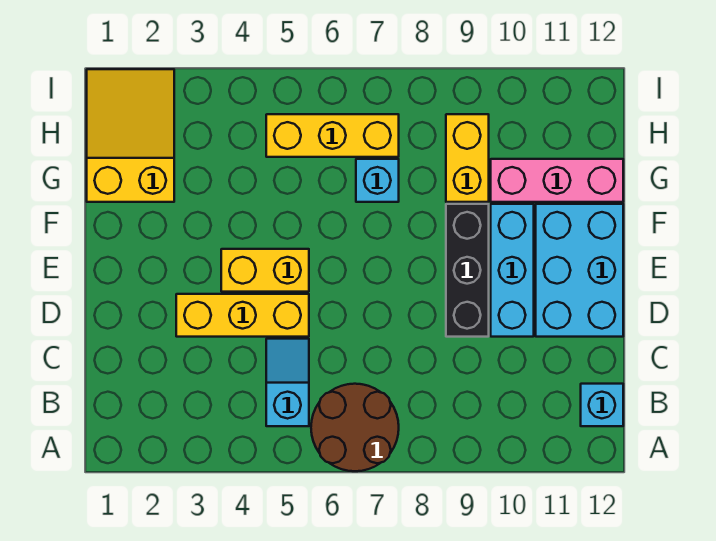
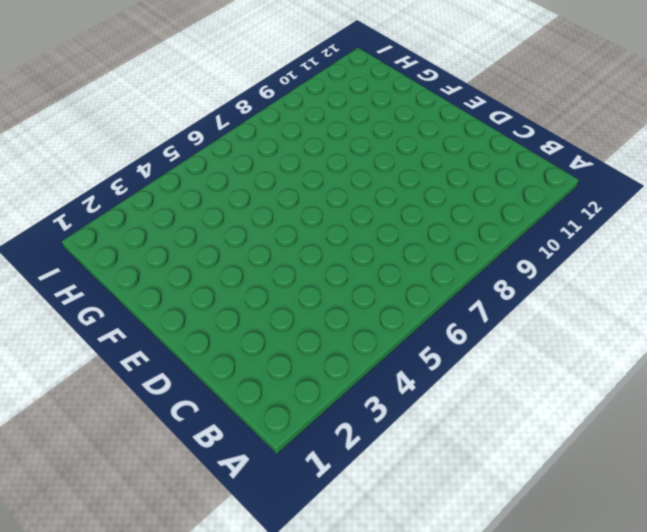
none -> brown round brick A6:B7 level 1
none -> cyan slope B5:C5 level 1 top B
none -> cyan brick B12 level 1

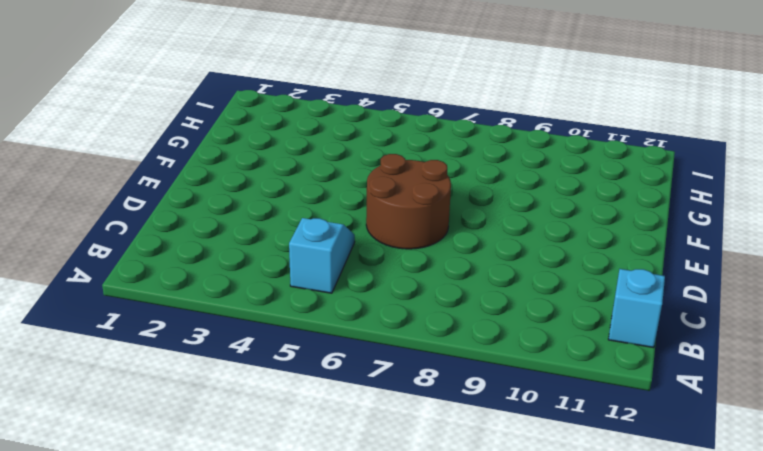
brown round brick D6:E7 level 1 -> brown round brick A6:B7 level 1
none -> yellow brick D3:D5 level 1
none -> black brick D9:F9 level 1
none -> cyan brick D10:F10 level 1

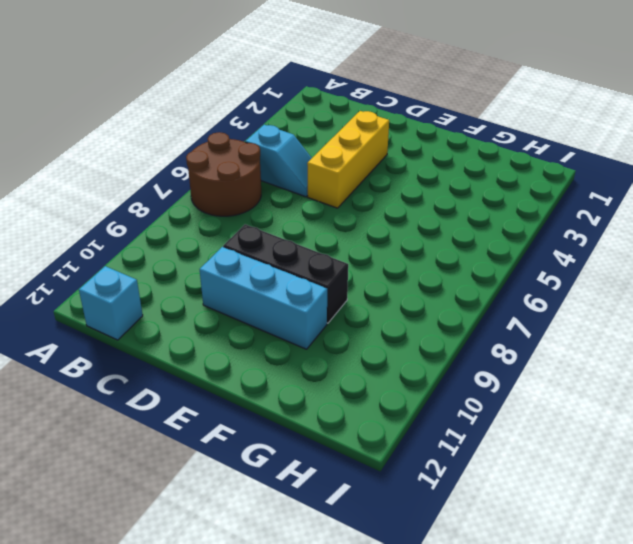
none -> cyan brick D11:F12 level 1
none -> yellow brick E4:E5 level 1
none -> yellow slope G1:I2 level 1 top G

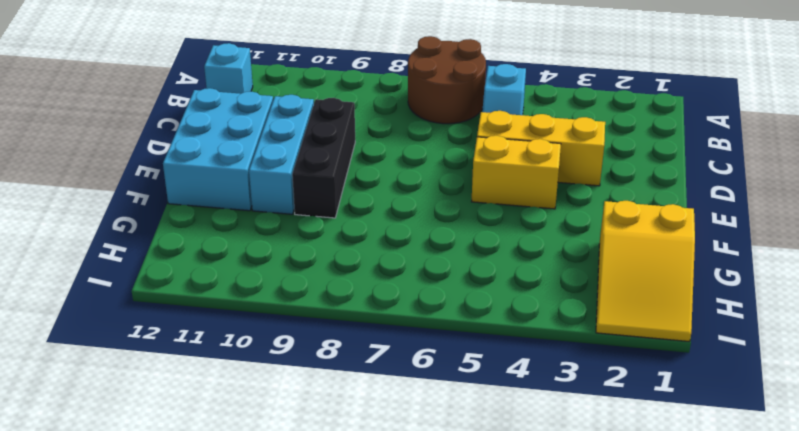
none -> cyan brick G7 level 1
none -> yellow brick G9:H9 level 1
none -> pink brick G10:G12 level 1

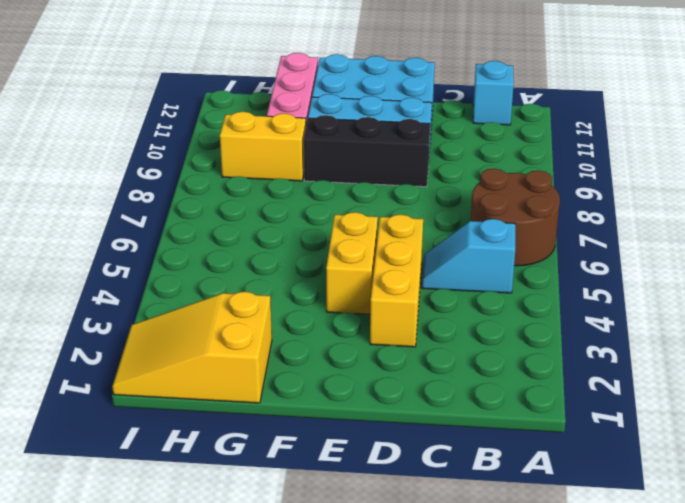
none -> cyan brick G7 level 1
none -> yellow brick H5:H7 level 1

